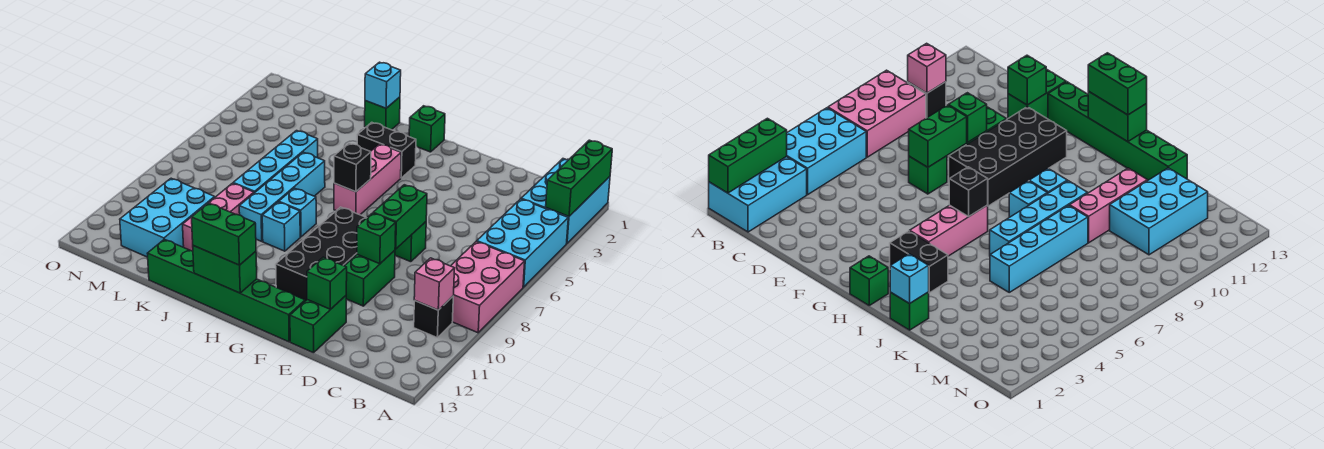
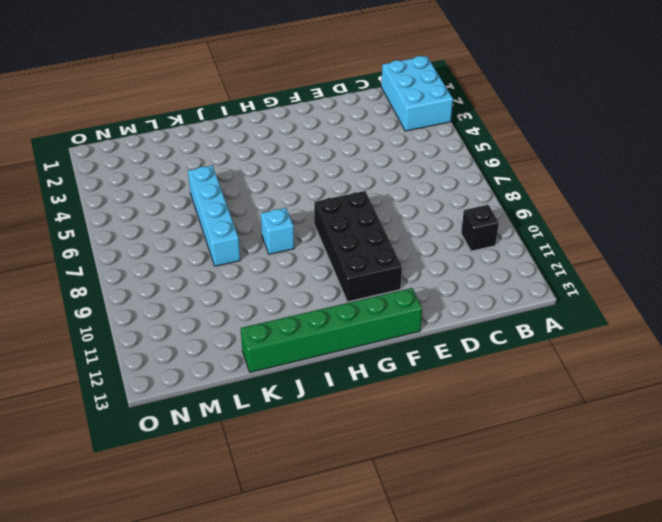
none -> cyan brick A4:B6 level 1
none -> pink brick A7:B9 level 1
none -> green brick E7 level 1

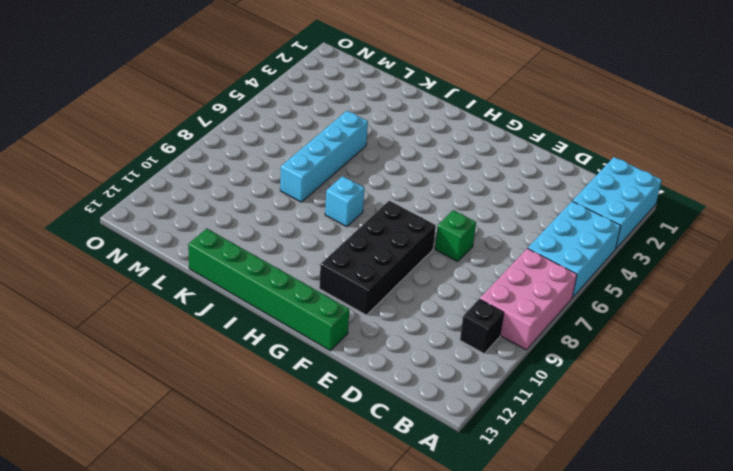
none -> green brick E9:E10 level 1
none -> green brick E12:E13 level 1
none -> green brick H1 level 1

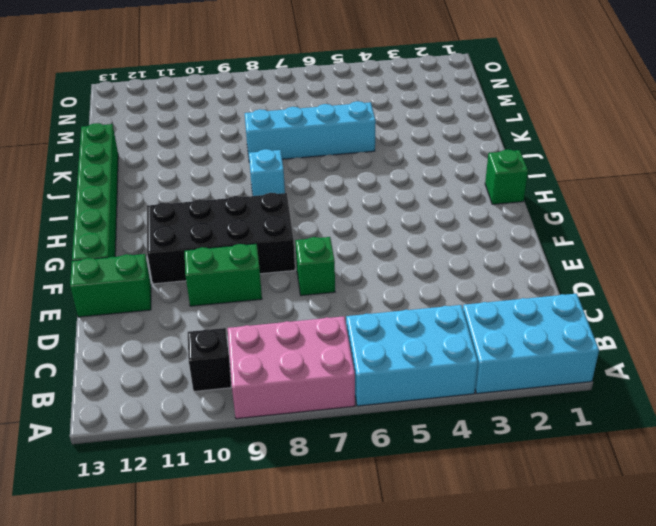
none -> black brick H3:I3 level 1
none -> pink brick H4:H6 level 1
none -> cyan brick I9 level 1

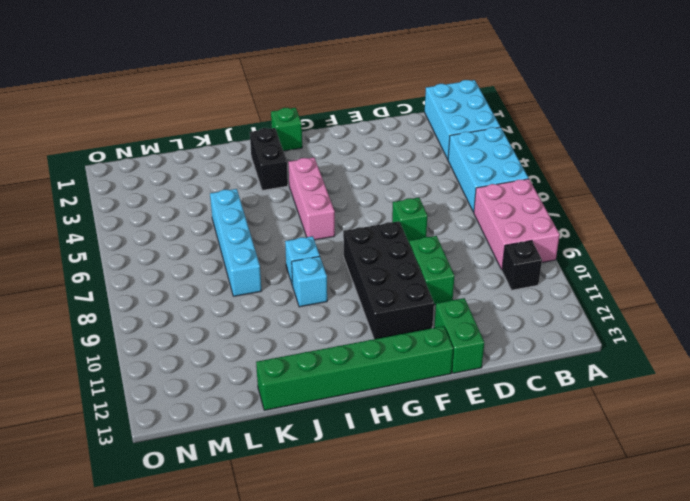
black brick I2:I3 level 1 -> black brick H3:I3 level 1
none -> green brick J1 level 1
none -> cyan brick J6:J9 level 1
none -> pink brick K9:K11 level 1

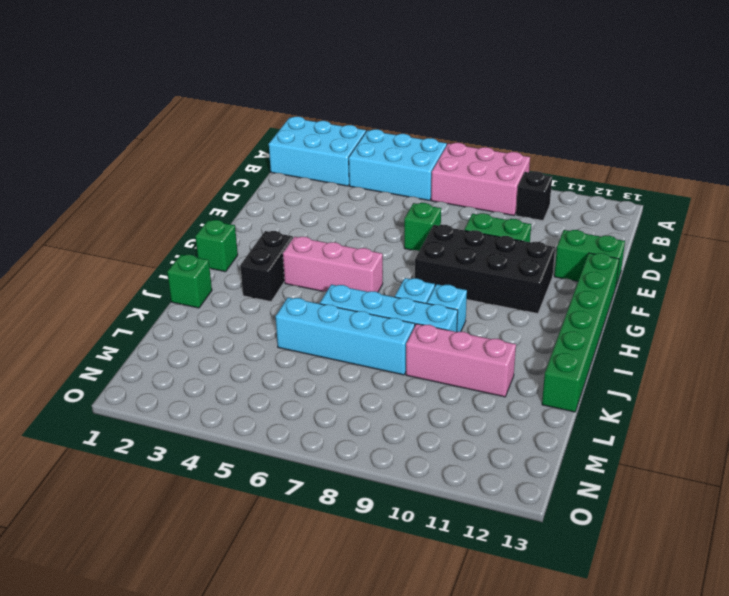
none -> cyan brick L10:M12 level 1
none -> green brick A1:A3 level 2
none -> pink brick B10 level 2

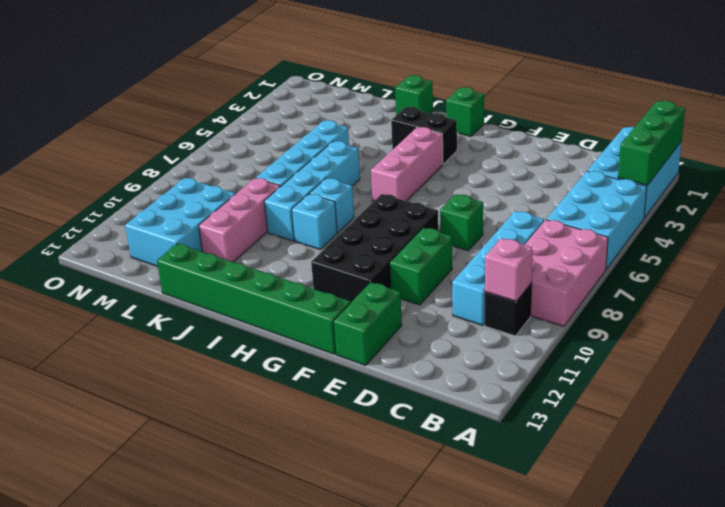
cyan brick C7:C10 level 1 -> none
none -> green brick E7:E8 level 2
none -> green brick E9 level 2
none -> green brick E12 level 2

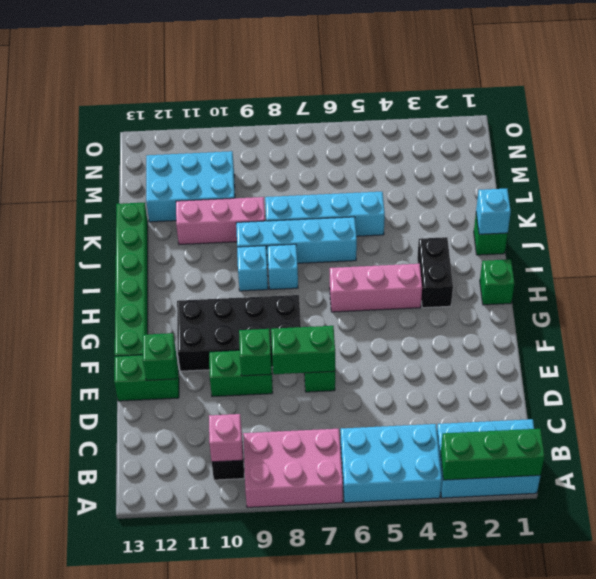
none -> black brick H6 level 2
none -> green brick H13:I13 level 2
none -> green brick H13:I13 level 3

